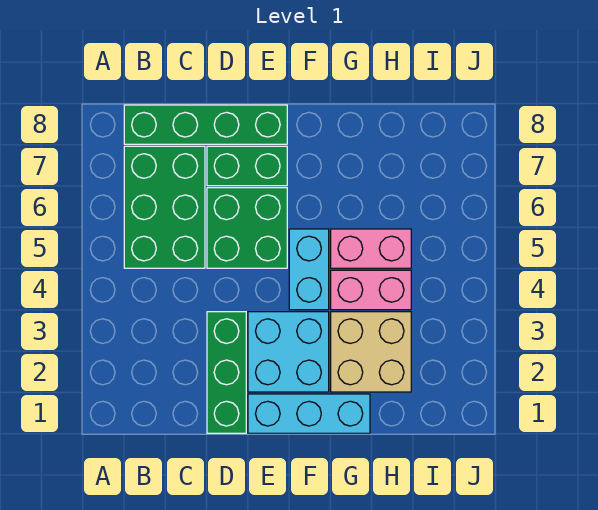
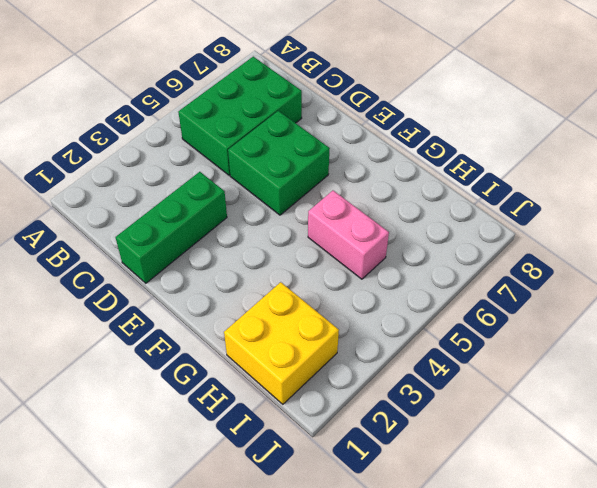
yellow brick H1:I2 level 1 -> tan brick G2:H3 level 1
none -> green brick B8:E8 level 1
none -> green brick D7:E7 level 1

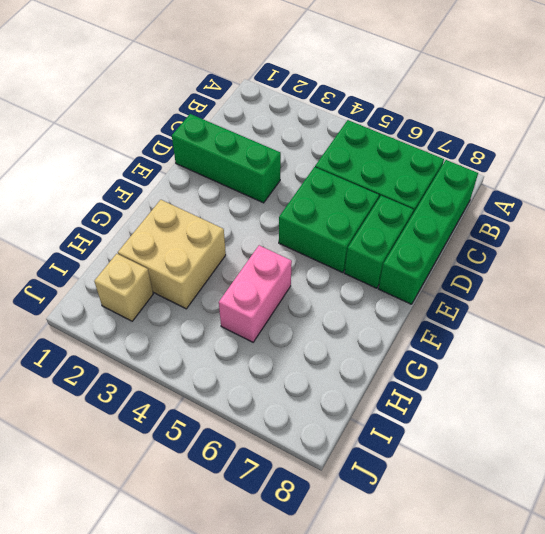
tan brick I2 level 1 -> none
none -> cyan brick E1:G1 level 1
none -> cyan brick E2:F3 level 1

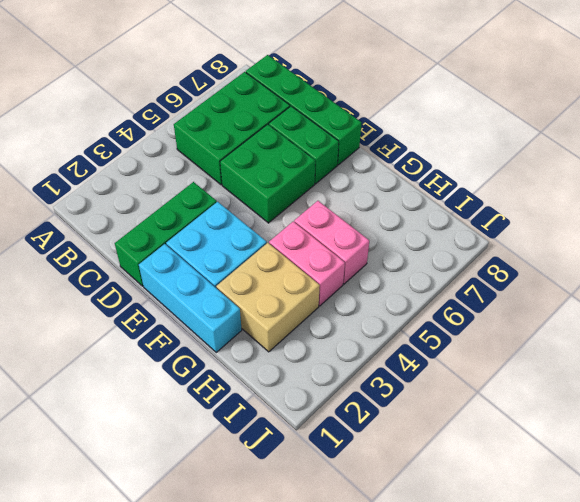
none -> cyan brick F4:F5 level 1

